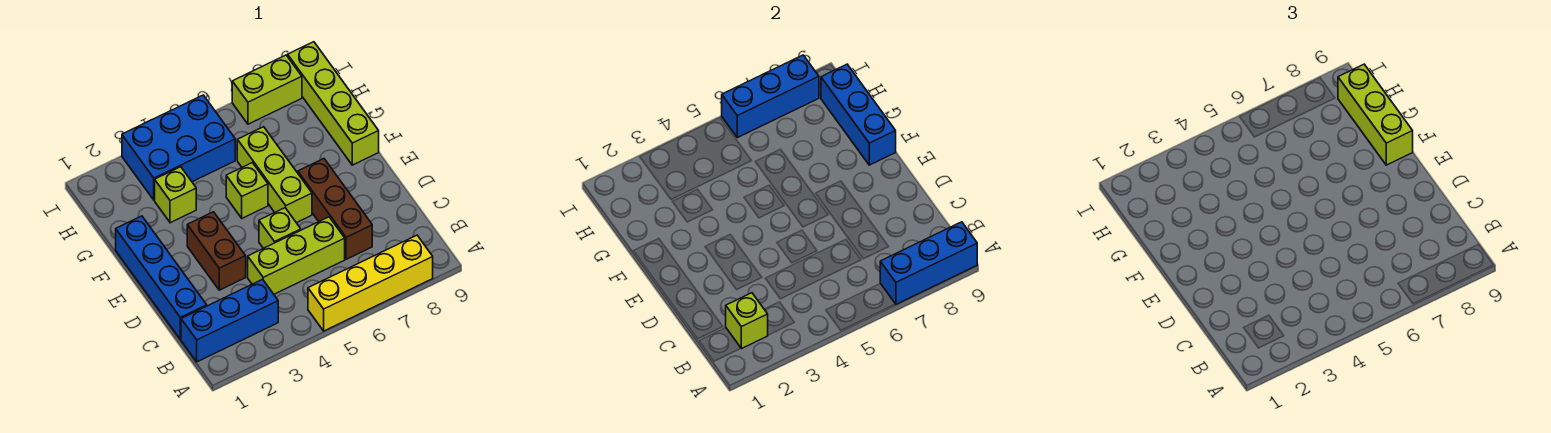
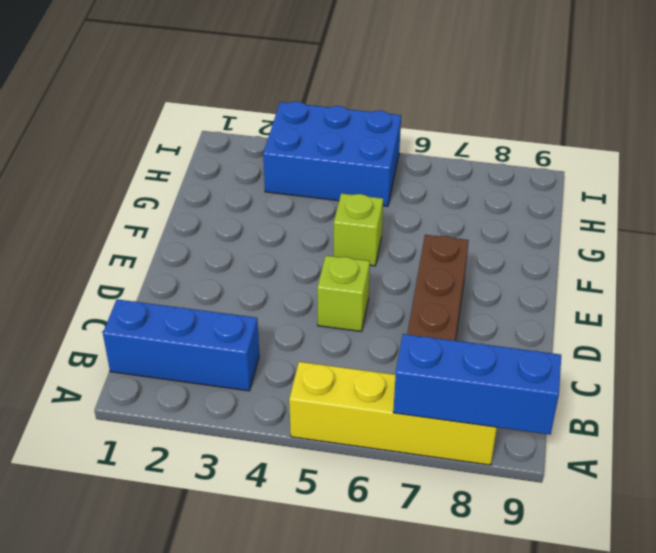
none -> blue brick C1:F1 level 1
none -> lime brick C4:C6 level 1
none -> brown brick D3:E3 level 1

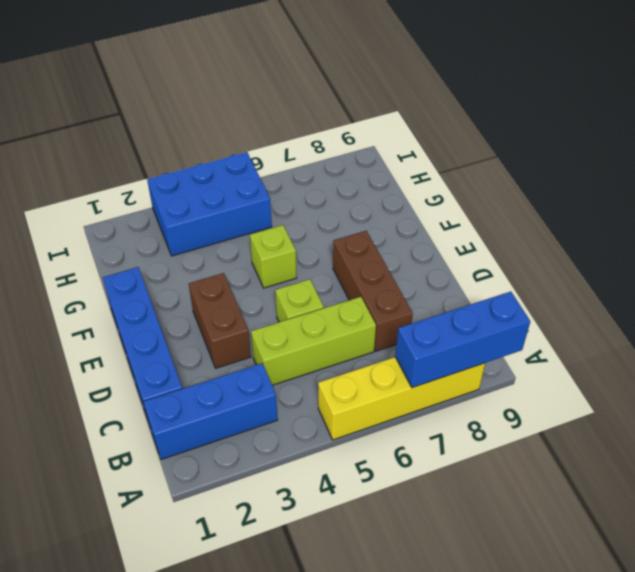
none -> lime brick E6:G6 level 1
none -> lime brick F9:I9 level 1
none -> lime brick G3 level 1

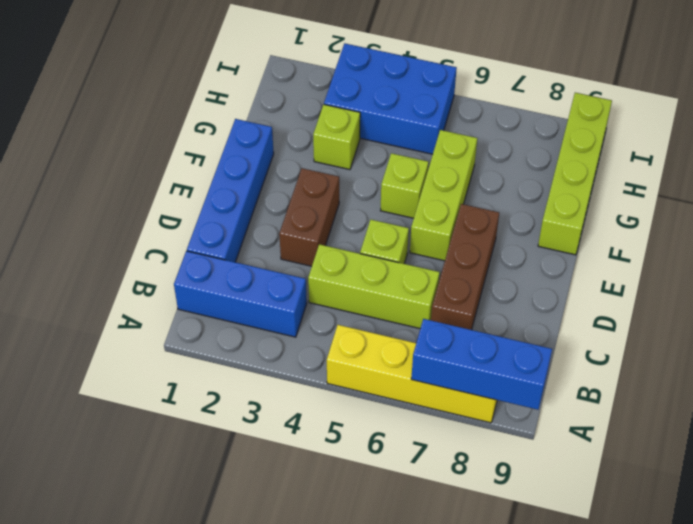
none -> lime brick I7:I8 level 1
none -> lime brick B2 level 2
none -> blue brick F9:H9 level 2

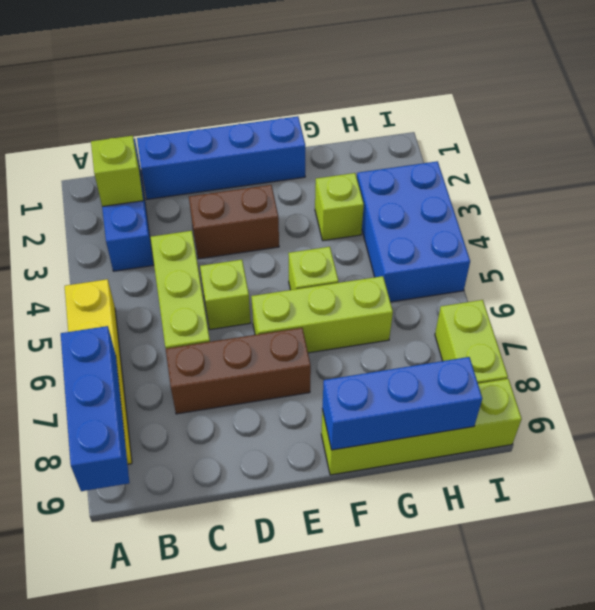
none -> blue brick I6:I8 level 2
none -> lime brick F9:H9 level 3

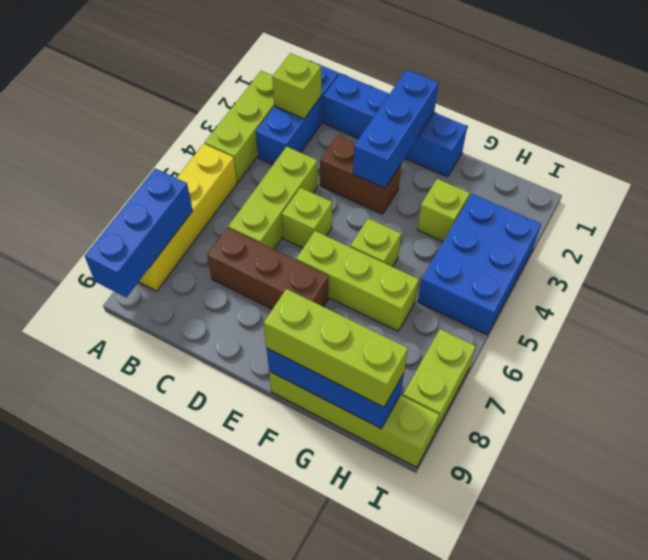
lime brick A2:A4 level 1 -> none
blue brick E1:E3 level 2 -> blue brick I6:I8 level 2

